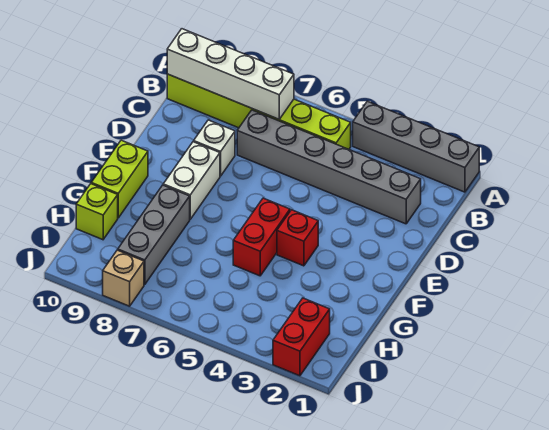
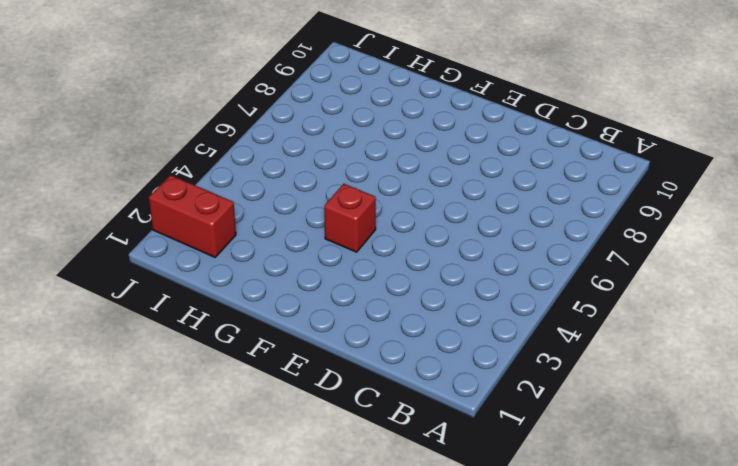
none -> grey brick A1:A4 level 1
none -> lime brick B5:B10 level 1
none -> grey brick C2:C7 level 1

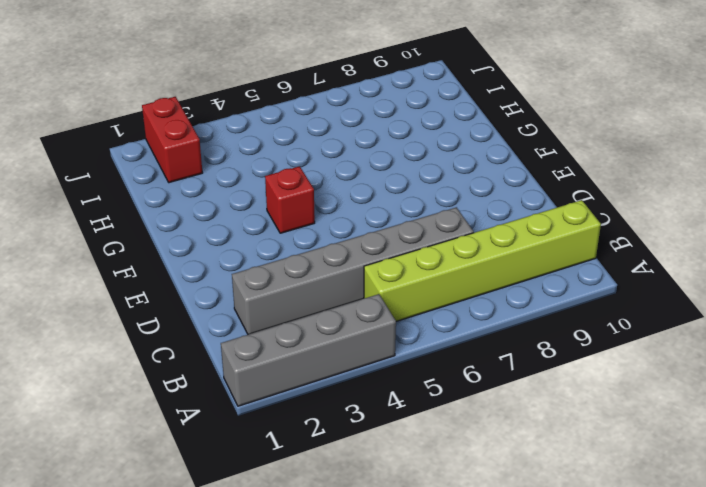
none -> white brick D8 level 1
none -> white brick E8:F8 level 1
none -> red brick F5:G5 level 1

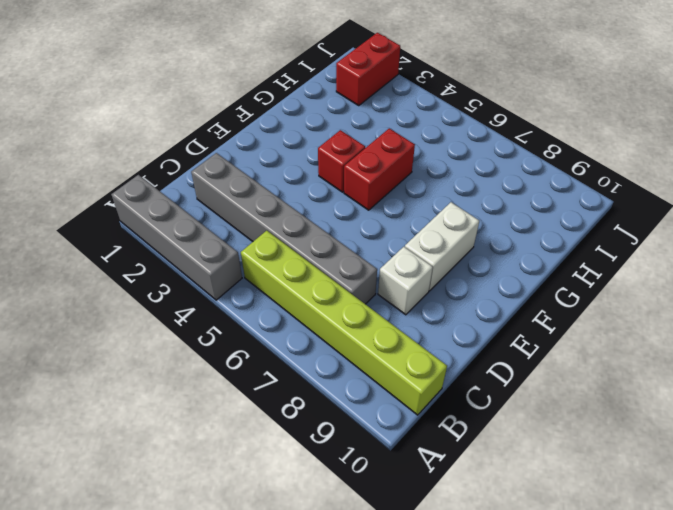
none -> lime brick F10:G10 level 1
none -> grey brick G8:I8 level 1
none -> lime brick H10 level 1

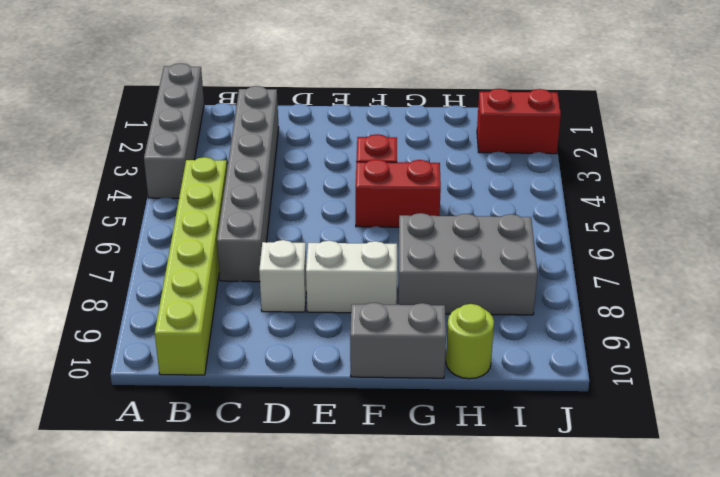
grey brick F10:G10 level 1 -> lime brick F10:G10 level 1
grey brick G7:I8 level 1 -> grey brick G8:I8 level 1
lime round brick H10 level 1 -> lime brick H10 level 1
none -> tan brick J8 level 1
none -> white brick B7:B10 level 2

